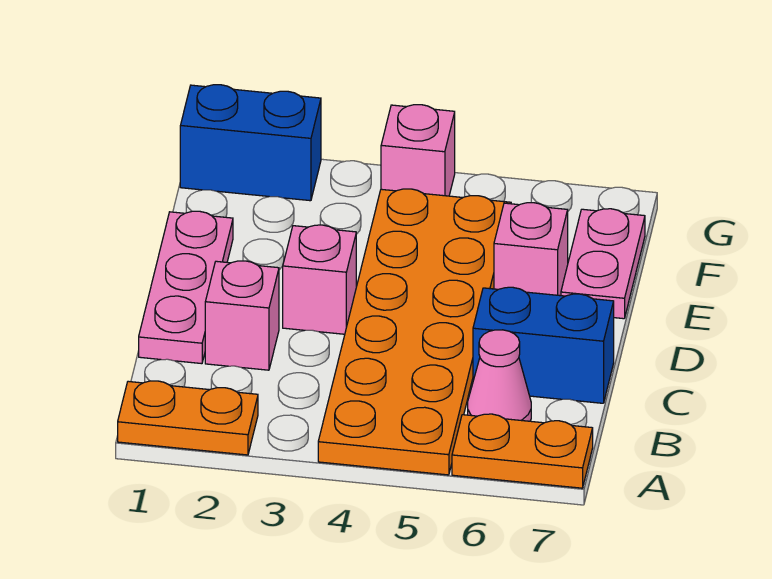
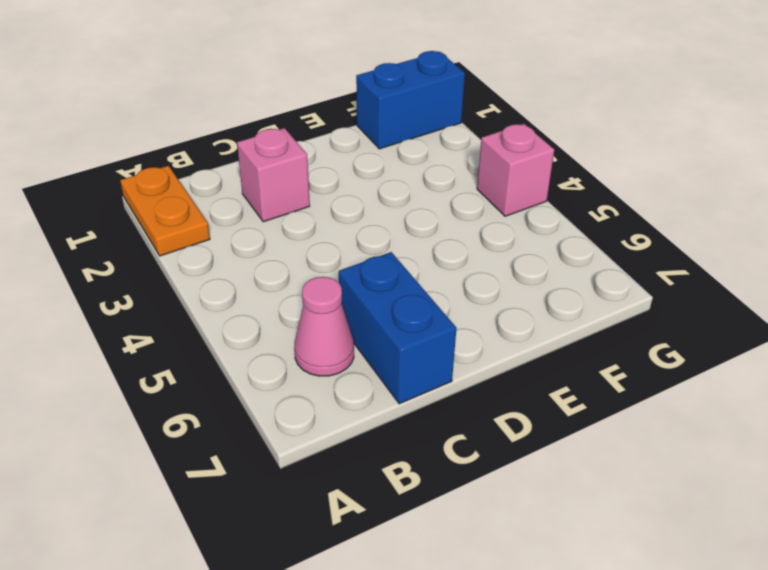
blue brick F1:G1 level 1 -> blue brick G1:G2 level 1
none -> orange plate A4:F5 level 1
none -> orange plate A6:A7 level 1
none -> pink plate C1:E1 level 1

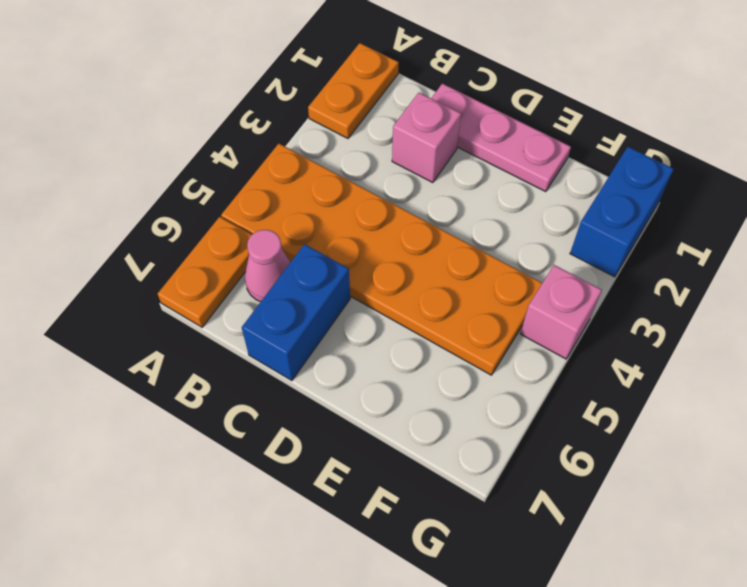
none -> pink brick D3 level 1
none -> pink brick E6 level 1
none -> pink plate E7:F7 level 1

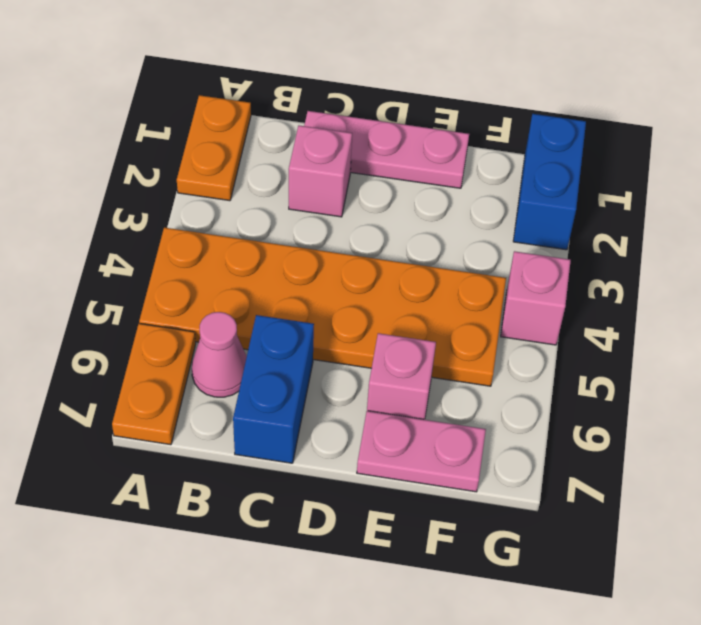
none -> pink brick D3 level 1

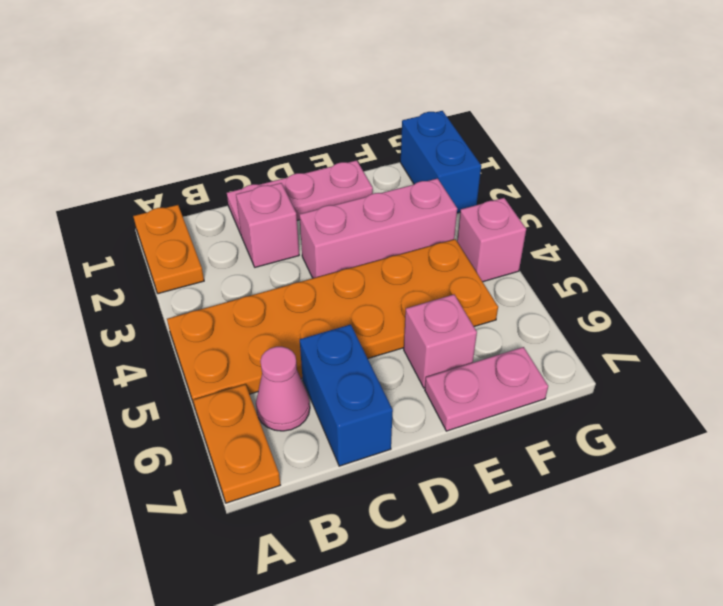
pink brick D3:F3 level 1 -> pink brick D3 level 1

